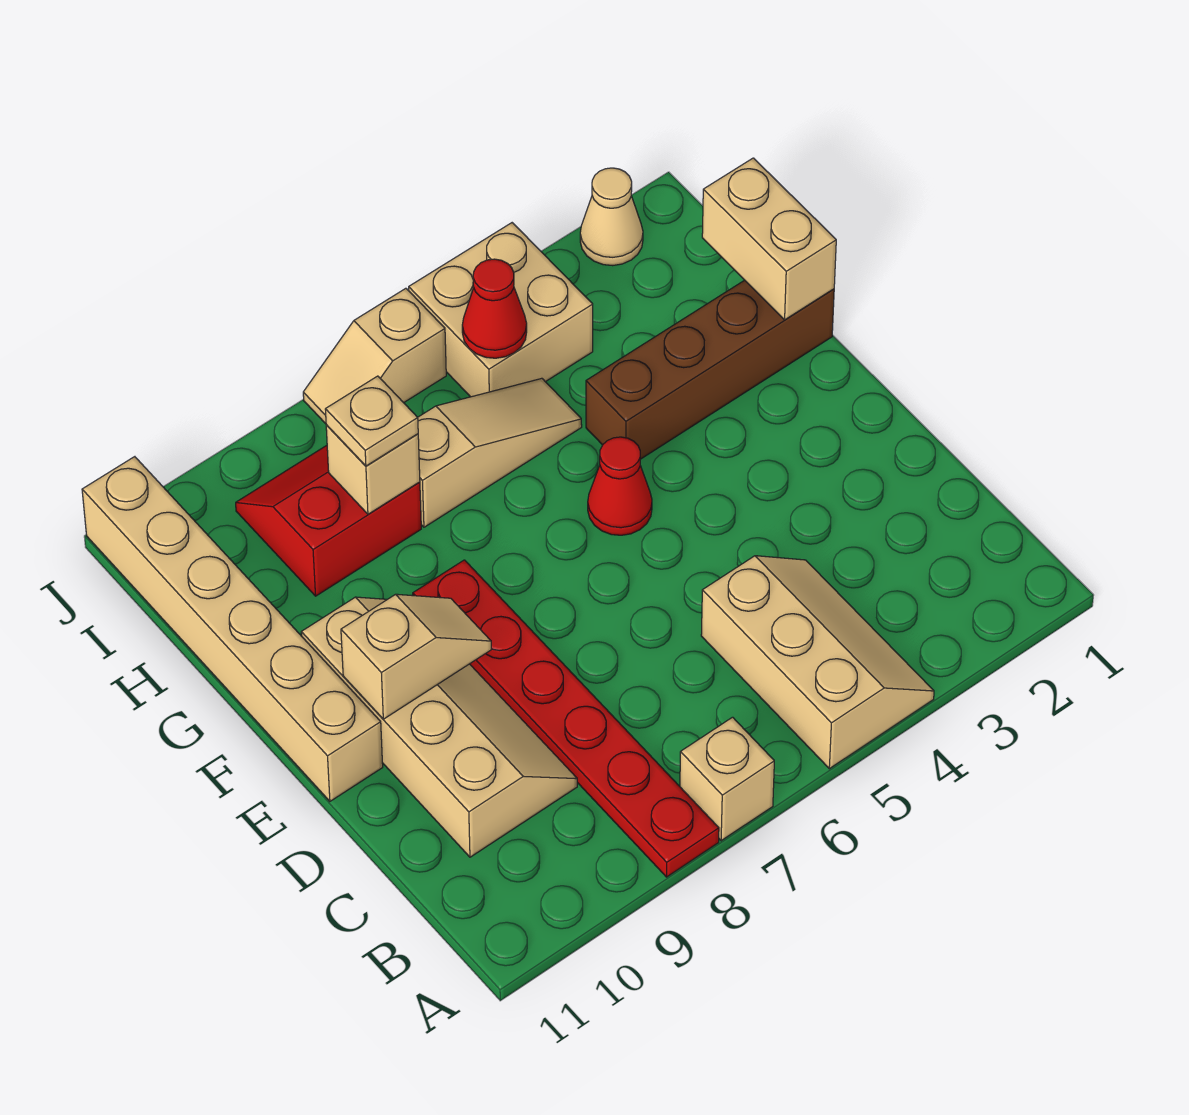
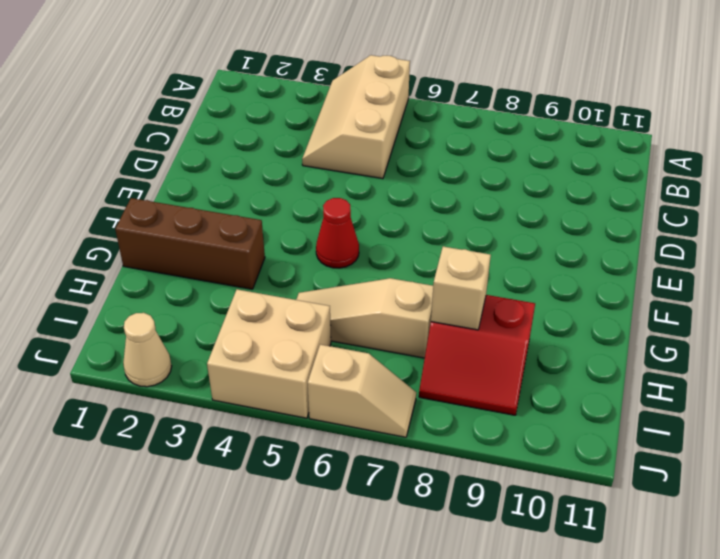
brown brick G1:G3 level 1 -> brown brick G1:G4 level 1
none -> tan brick A7 level 1
none -> red plate A8:F8 level 1
none -> tan slope C9:F10 level 1 top 10

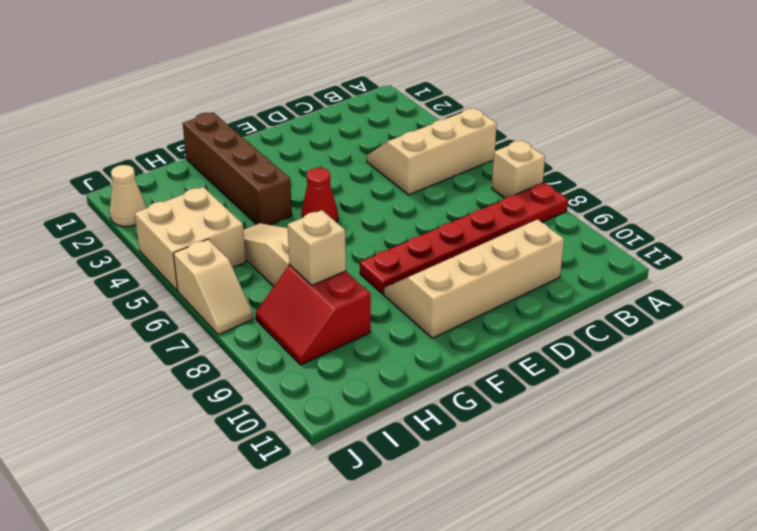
none -> tan brick E11:J11 level 1
none -> tan slope E9:E10 level 2 top 10
none -> tan brick G1:H1 level 2

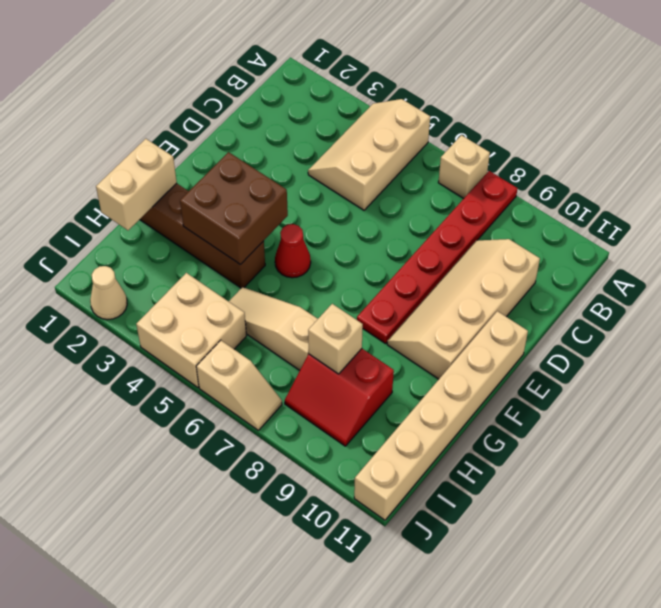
brown brick F3:G4 level 2 -> none
none -> tan slope E9:E10 level 2 top 10
none -> red cone I5 level 2
none -> tan plate H8 level 3

